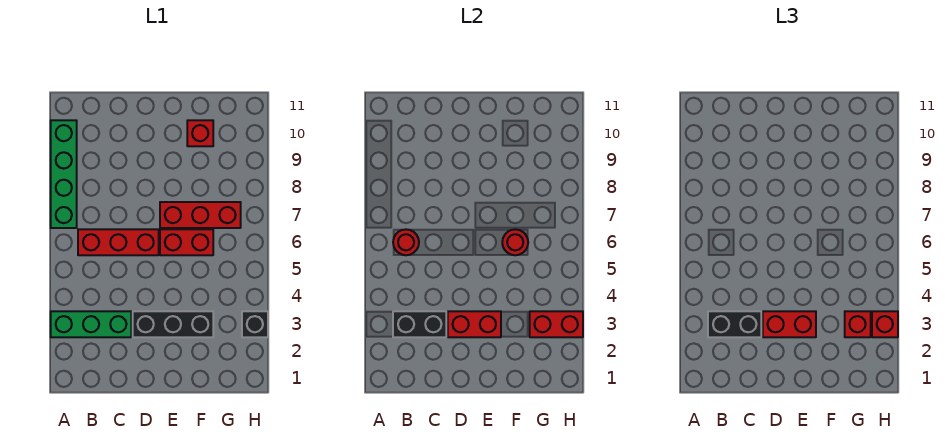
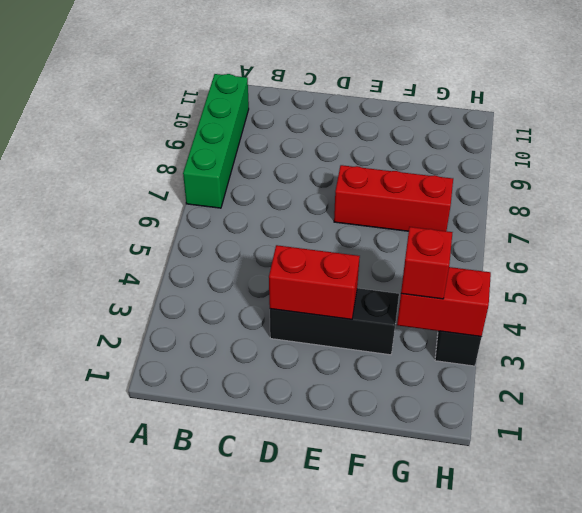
none -> green brick A3:C3 level 1
none -> red brick B6:D6 level 1
none -> red brick E6:F6 level 1

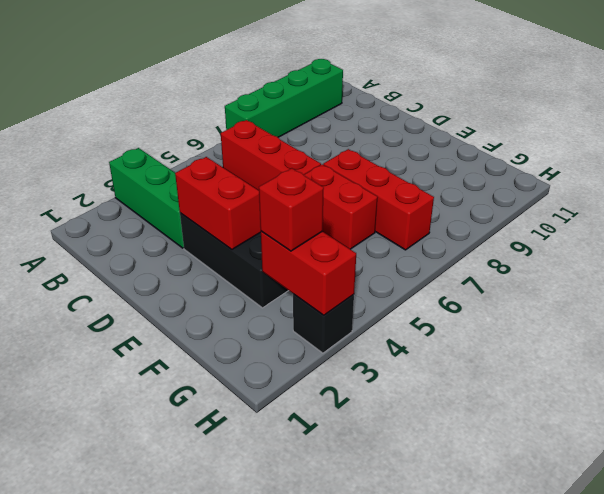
none -> red brick F10 level 1
none -> black brick B3:C3 level 2
none -> red round brick B6 level 2

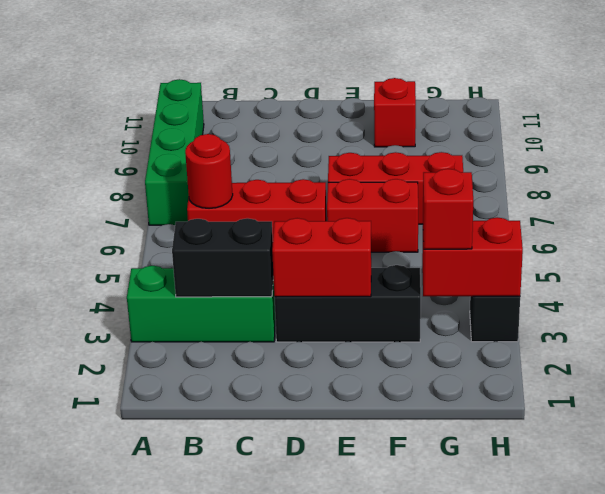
none -> red round brick F6 level 2
none -> black brick B3:C3 level 3
none -> red brick D3:E3 level 3

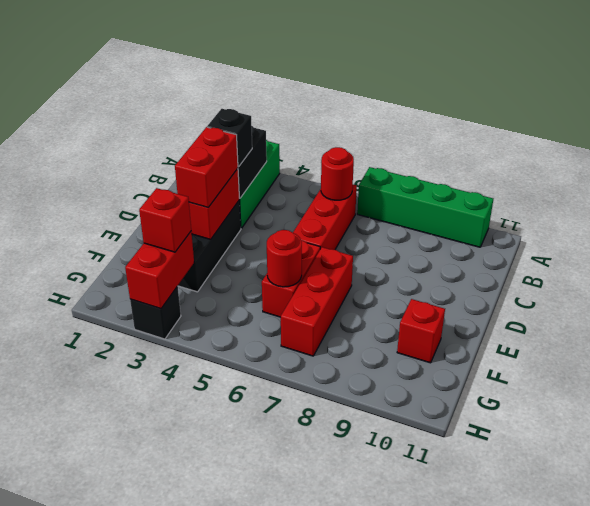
black brick C3 level 3 -> black brick B3:C3 level 3
none -> red brick H3 level 3

